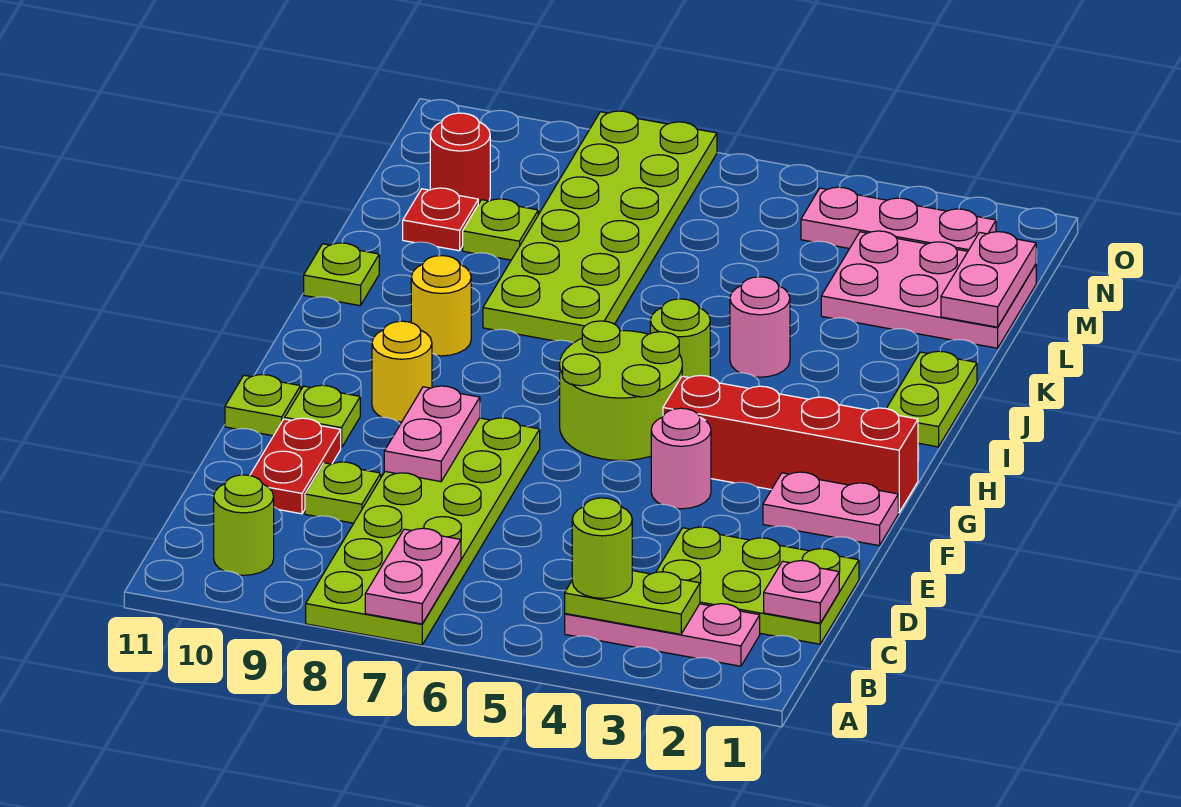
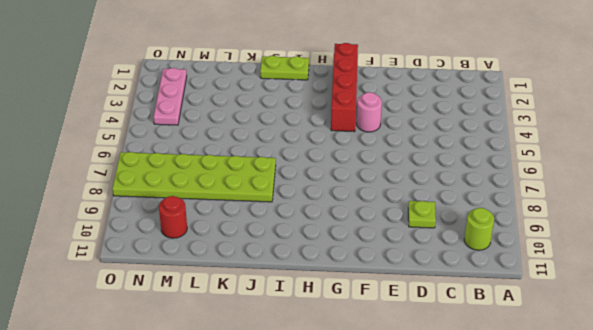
none -> lime plate A7:F8 level 1
none -> pink plate B2:B4 level 1
none -> lime plate C1:D3 level 1
none -> red plate D10:E10 level 1

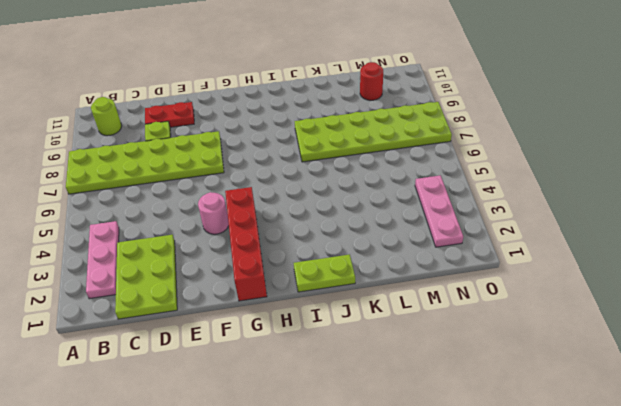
none -> pink plate F1:F2 level 1
none -> lime plate F10 level 1
none -> lime plate F11 level 1
none -> lime round brick G5:H6 level 1

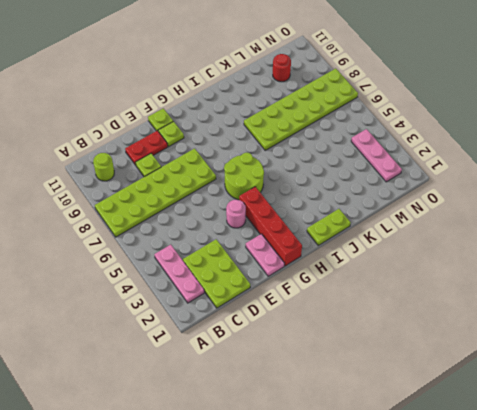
none -> yellow round brick G9 level 1
none -> lime round brick I5 level 1
none -> yellow round brick I9 level 1
none -> pink round brick J4 level 1

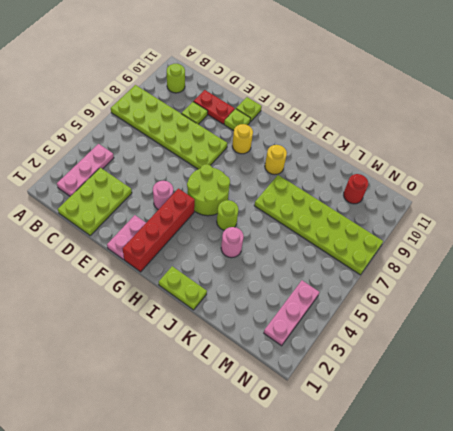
none -> lime plate J11 level 1
none -> pink plate L1:M3 level 1
none -> lime plate L9 level 1
none -> red plate L10 level 1

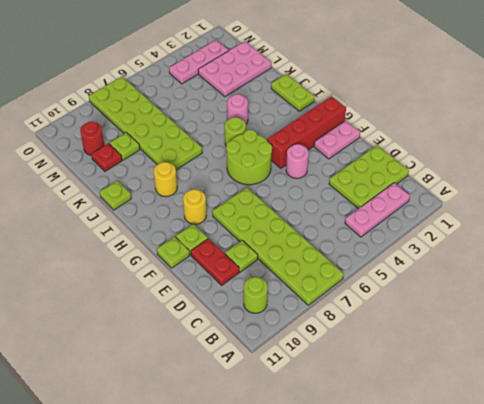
none -> pink plate A7:B7 level 2
none -> lime plate B3:B4 level 2
none -> pink plate C1 level 2
none -> pink plate E8:F8 level 2

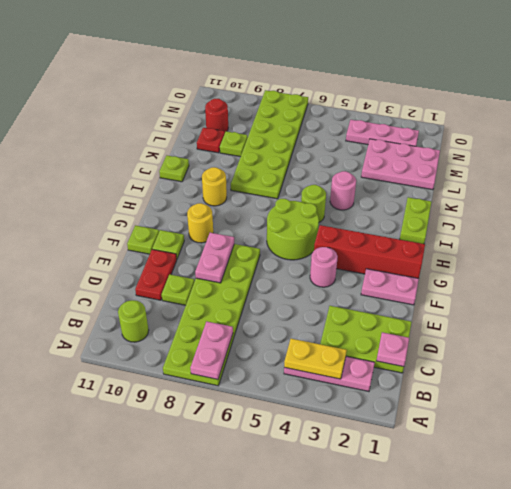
yellow plate B3:B4 level 2 -> lime plate B3:B4 level 2
none -> pink plate L1:M1 level 2
none -> lime round brick B4 level 3

